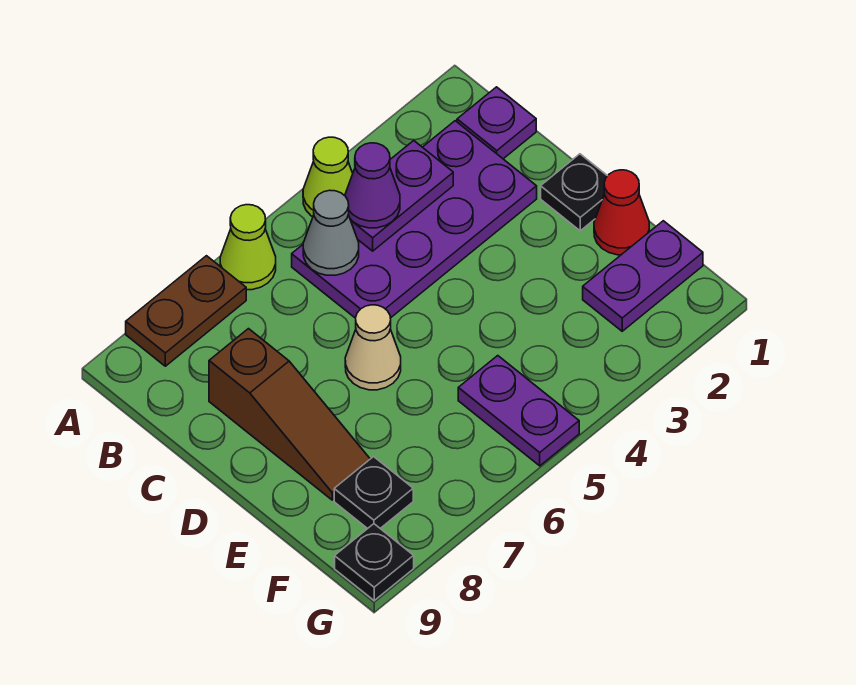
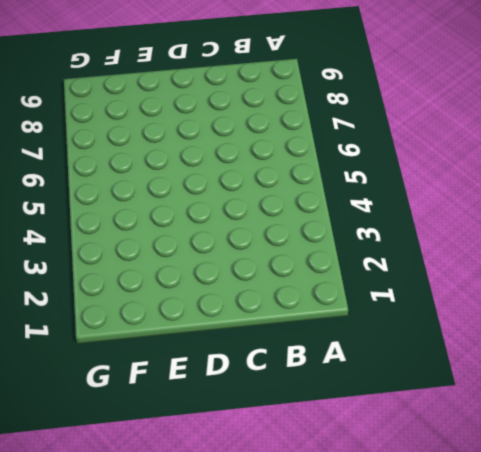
none -> lime cone A4 level 1
none -> lime cone A6 level 1
none -> brown plate A7:A8 level 1

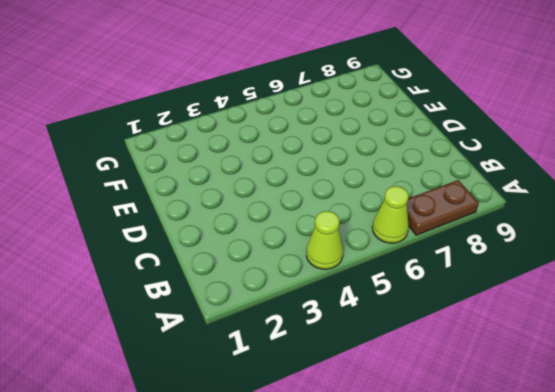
none -> purple plate B1 level 1
none -> purple plate B2:C5 level 1
none -> brown slope C8:E8 level 1 top C

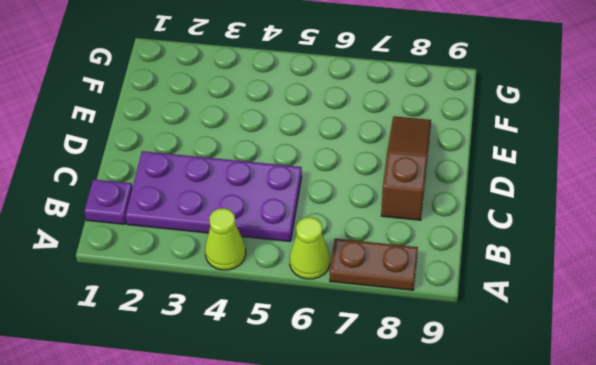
none -> black plate D1 level 1
none -> tan cone D6 level 1
none -> red cone E1 level 1

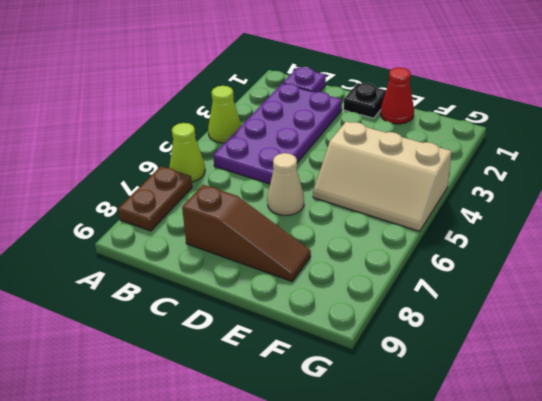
tan slope E4:G5 level 1 top 4 -> purple plate F5:G5 level 1
none -> purple plate F1:F2 level 1
none -> black plate F8 level 1
none -> black plate G9 level 1

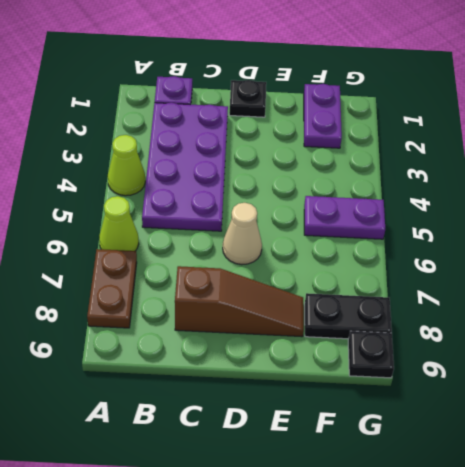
black plate F8:G8 level 1 -> black plate F8 level 1
none -> red cone E1 level 1
none -> purple plate B3:B4 level 2
none -> grey cone B5 level 2

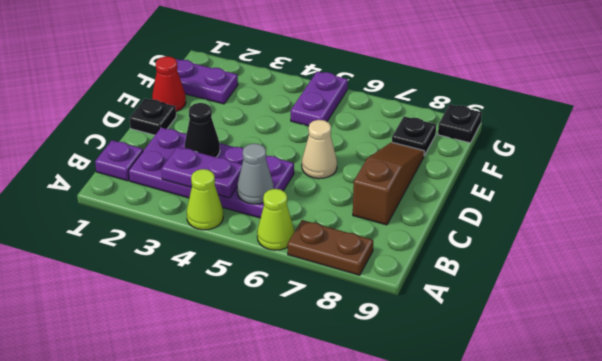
black cone C3 level 2 -> none
none -> purple cone B4 level 3

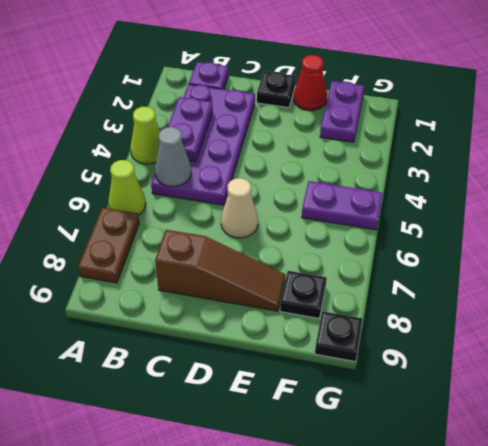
none -> purple cone B4 level 3

